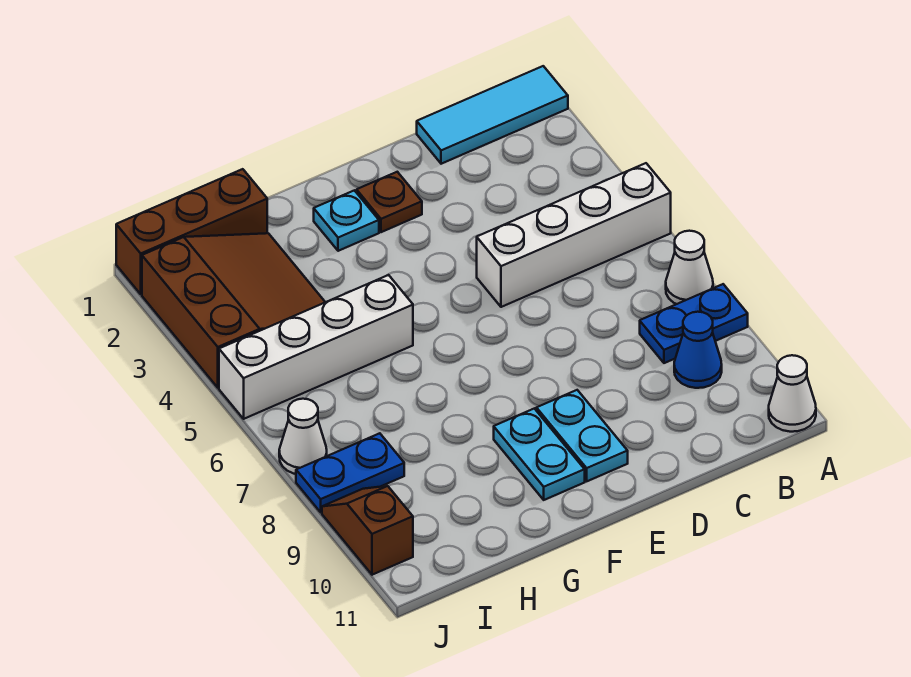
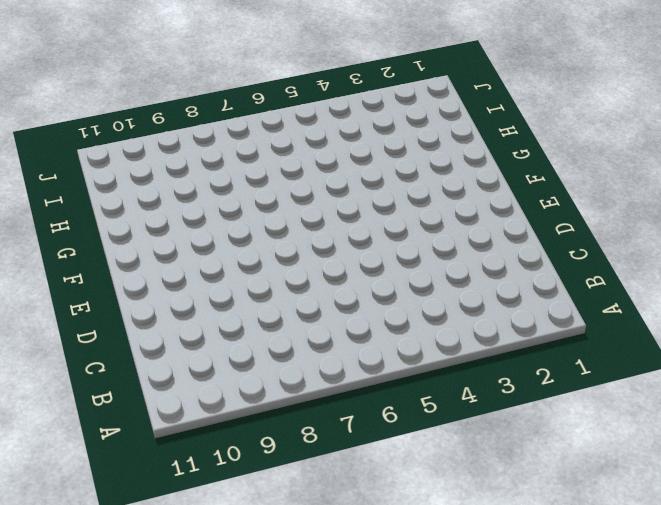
none -> cyan tile A1:C1 level 1
none -> white brick A5:D5 level 1
none -> white cone A7 level 1

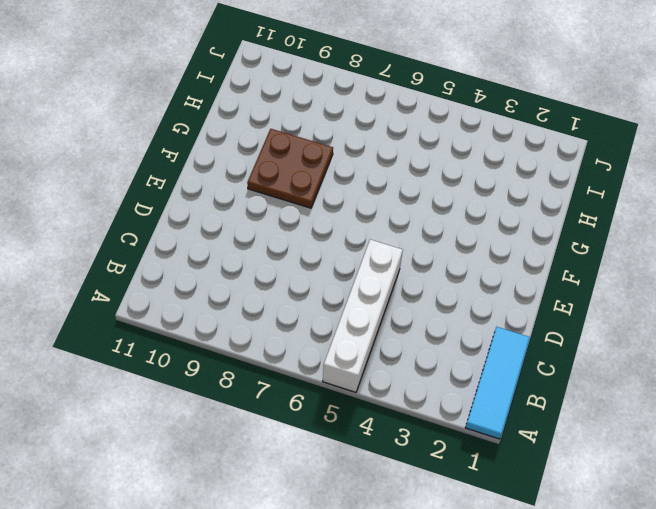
brown plate F8:G9 level 1 -> cyan plate F9:F10 level 1
none -> white cone A7 level 1
none -> blue plate A8:B8 level 1
none -> white cone A11 level 1

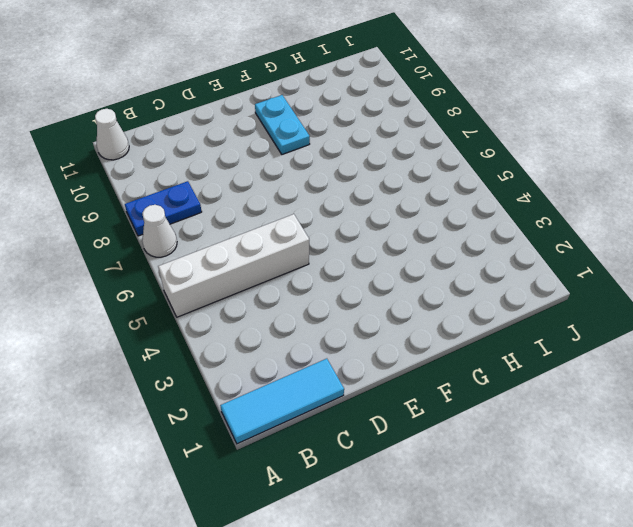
none -> blue cone B9 level 1
none -> brown plate E2 level 1
none -> cyan plate E9:E10 level 1

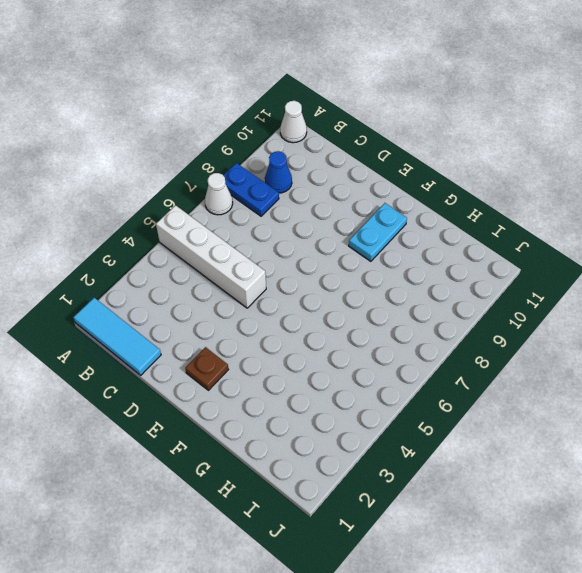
none -> cyan plate E9:E10 level 1
none -> cyan plate F2 level 1
none -> white brick G5:J5 level 1

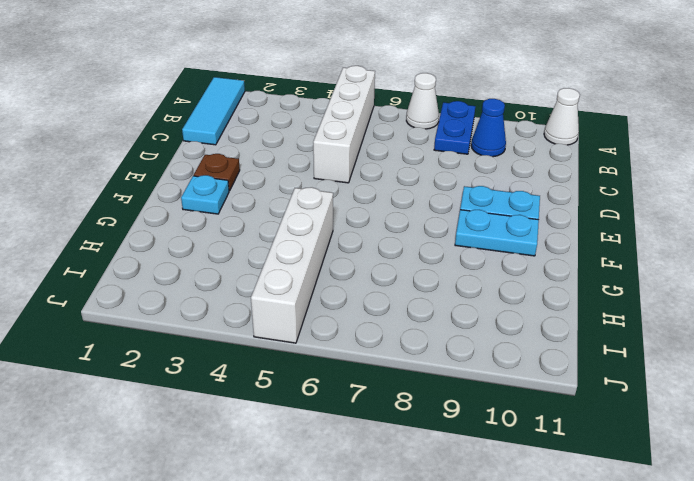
none -> brown brick H1:J1 level 1
none -> brown slope H2:J4 level 1 top J
none -> blue plate I8:J8 level 1

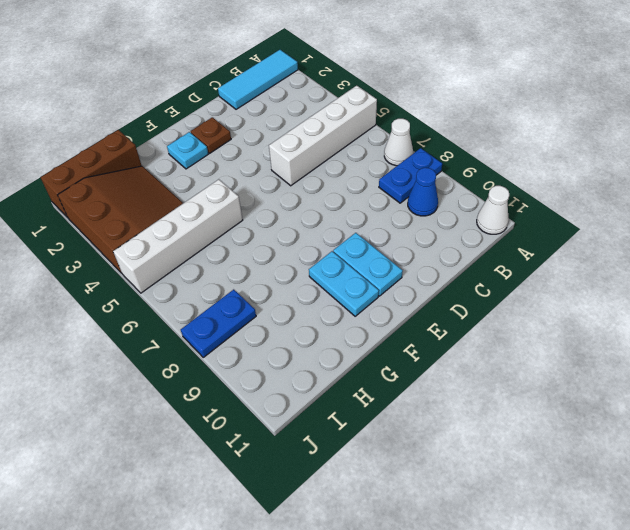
none -> white cone J7 level 1
none -> brown slope J9:J10 level 1 top 10

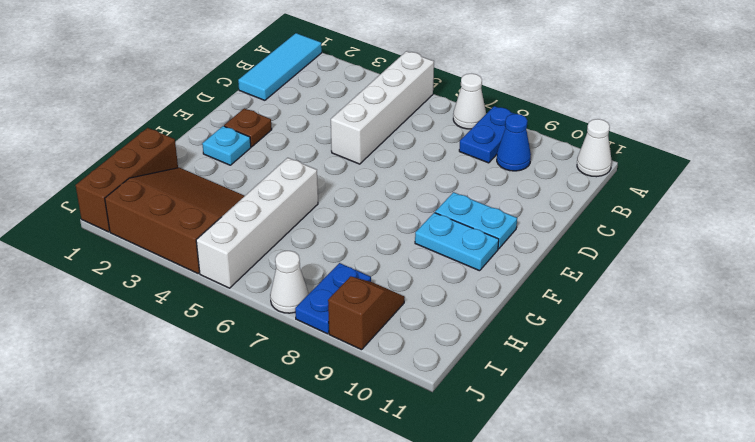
brown slope I9:J9 level 1 top J -> brown slope J9:J10 level 1 top 10

